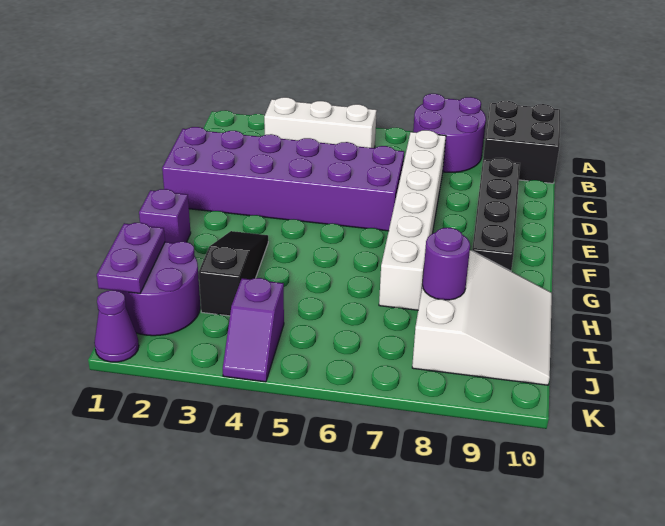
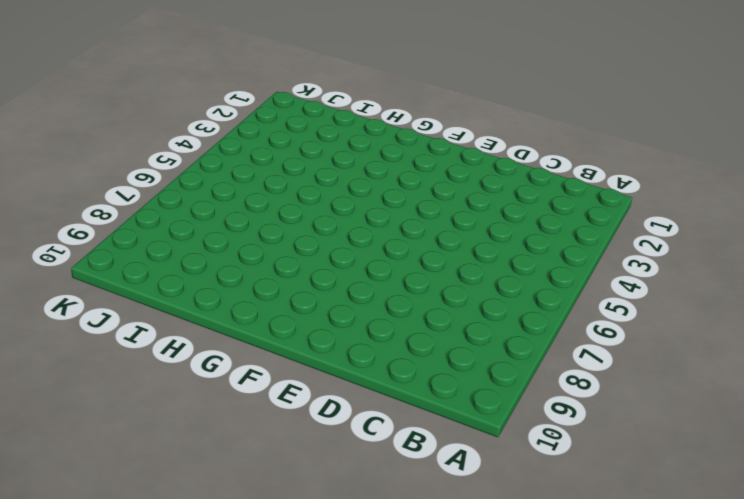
none -> purple round brick A7:B8 level 1
none -> black brick A9:B10 level 1
none -> white brick B3:B5 level 1

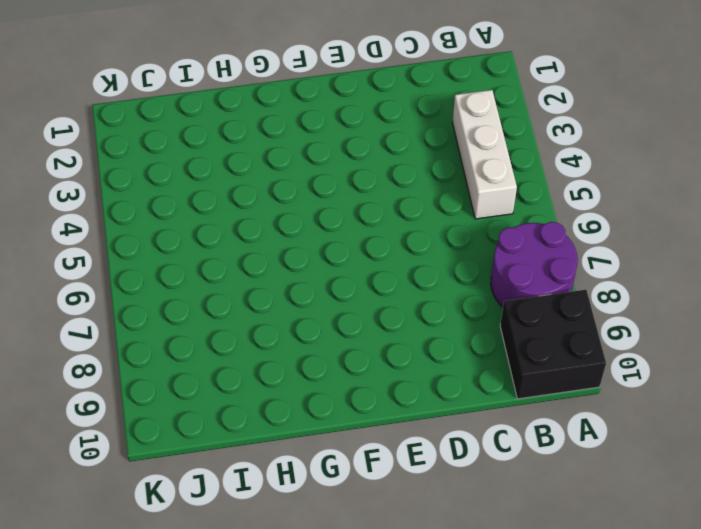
none -> white brick C7:H7 level 1
none -> purple brick D1:E6 level 1
none -> black brick D9:G9 level 1

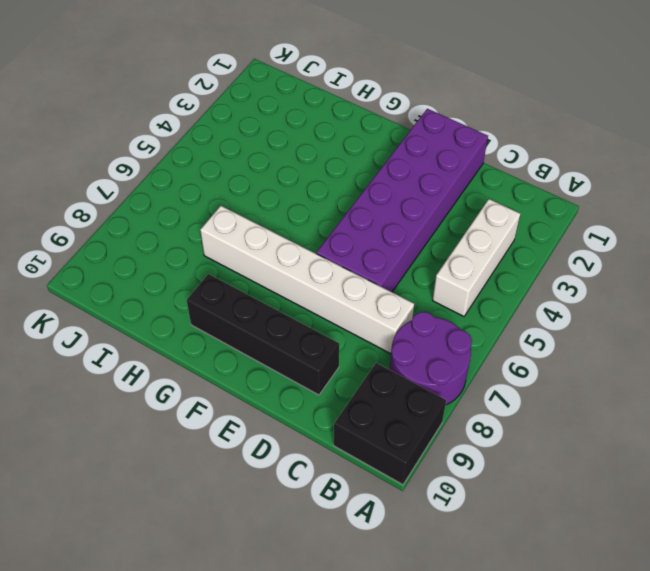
none -> purple brick G1 level 1
none -> black slope G3:I3 level 1 top I
none -> white slope H8:J10 level 1 top 8

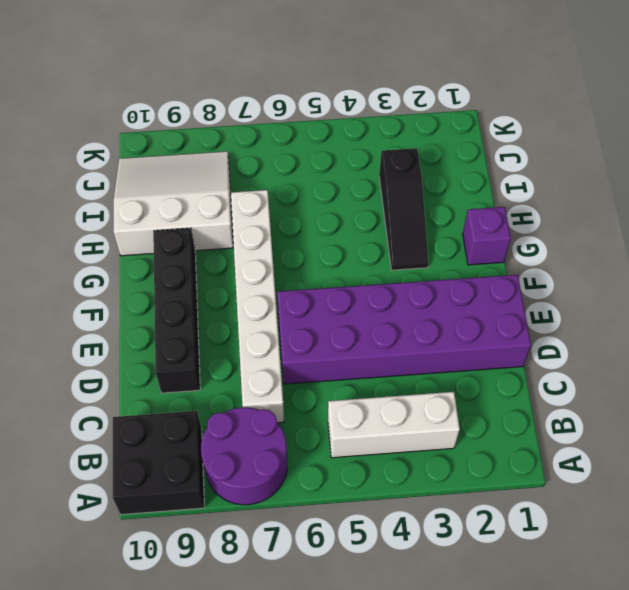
white slope H8:J10 level 1 top H -> white slope H8:J10 level 1 top 8
none -> purple round brick I1:J2 level 1
none -> purple slope J4:K4 level 1 top J
none -> purple cone K1 level 1

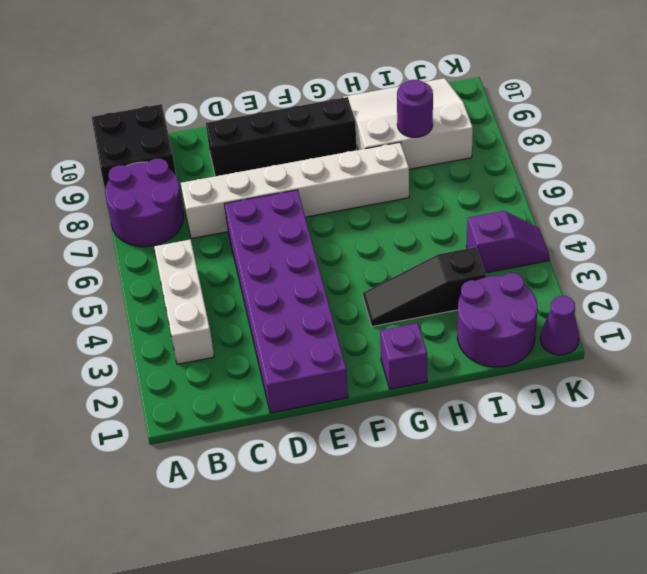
none -> purple plate I1:J1 level 2

